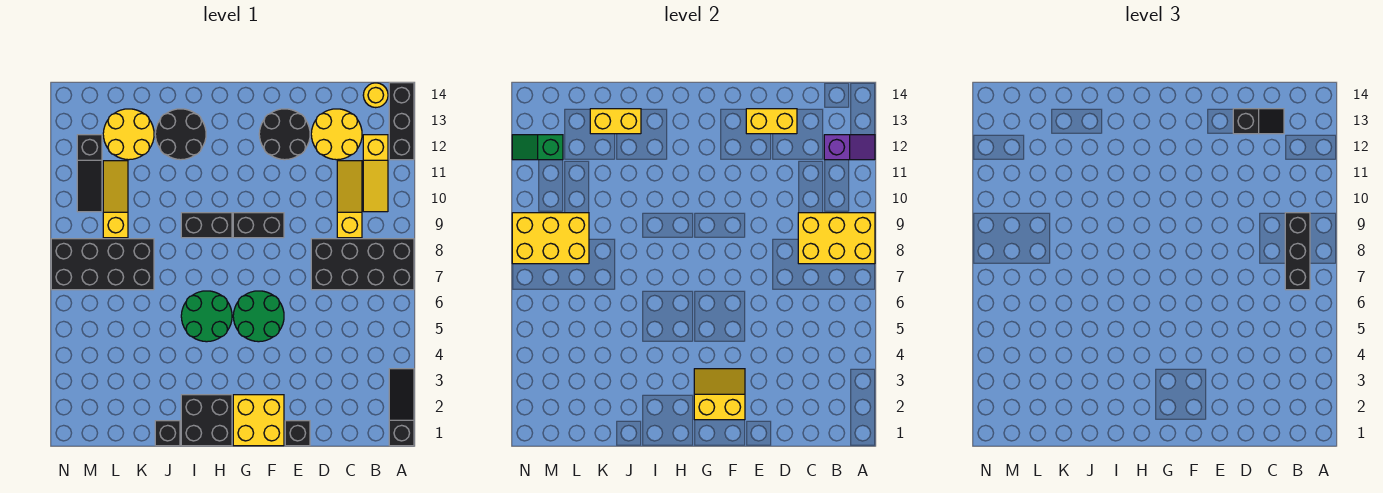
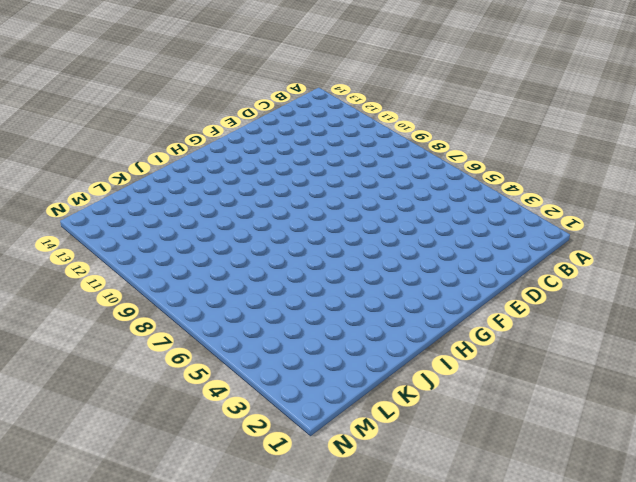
none -> black slope A1:A3 level 1 top 1
none -> black brick A7:D8 level 1
none -> black brick A12:A14 level 1
none -> yellow slope B10:B12 level 1 top 12

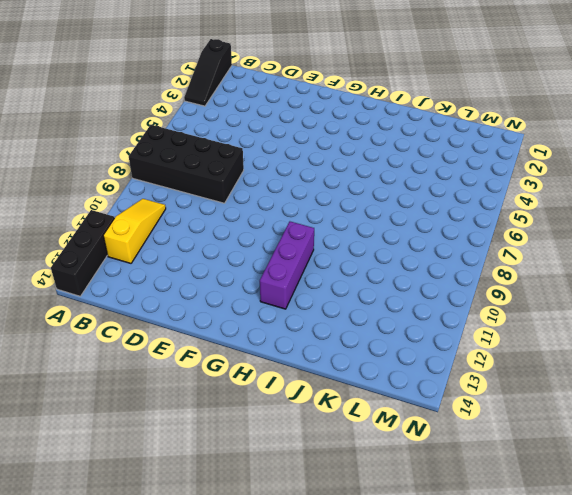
purple brick H10:H12 level 1 -> none
none -> yellow round brick B14 level 1
none -> yellow slope C9:C11 level 1 top 9
none -> yellow round brick C12:D13 level 1
none -> black brick E1 level 1

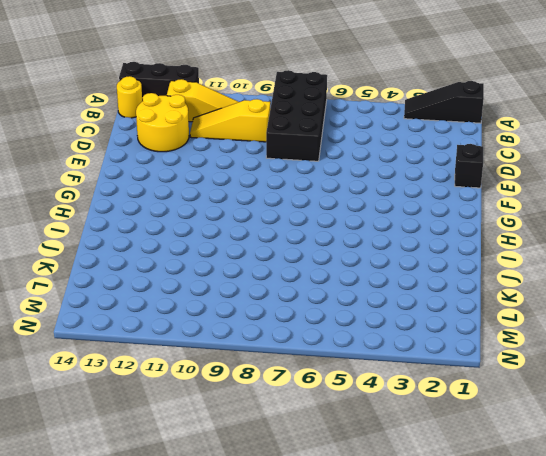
none -> black round brick E12:F13 level 1
none -> yellow brick F1:G2 level 1
none -> green round brick F5:G6 level 1
none -> black brick F9:G9 level 1

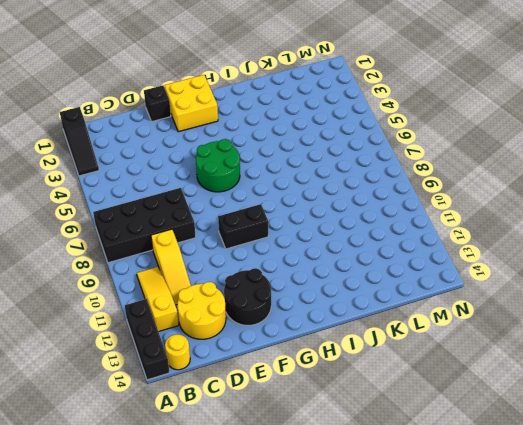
none -> black brick H1:I2 level 1
none -> green round brick H5:I6 level 1
none -> black brick H9:I9 level 1
none -> black round brick I12:J13 level 1

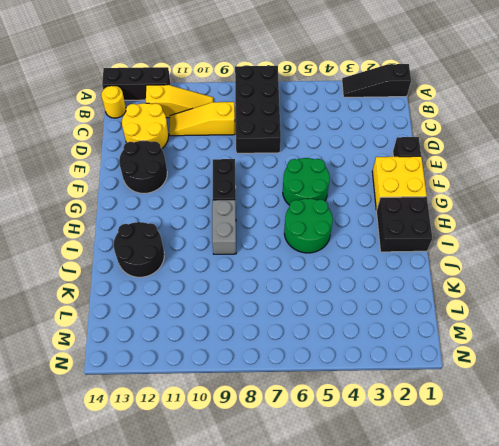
grey brick H9:I9 level 1 -> black brick H9:I9 level 1
none -> black brick J1 level 1
none -> black brick K7:N8 level 1
none -> yellow round brick K12:L13 level 1
none -> yellow slope L9:L11 level 1 top 9

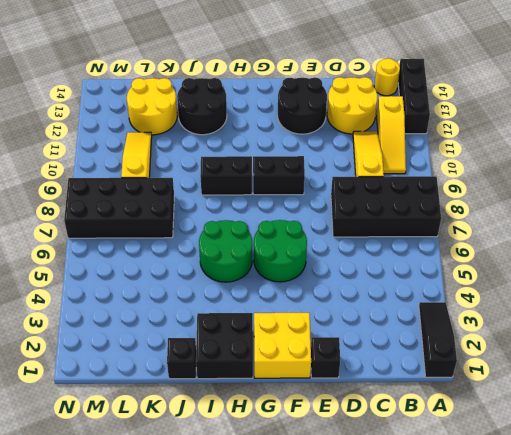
none -> black slope M10:M12 level 1 top 12
none -> yellow brick A8:C9 level 2
none -> purple slope A12:B12 level 2 top B
none -> yellow brick D13:E13 level 2

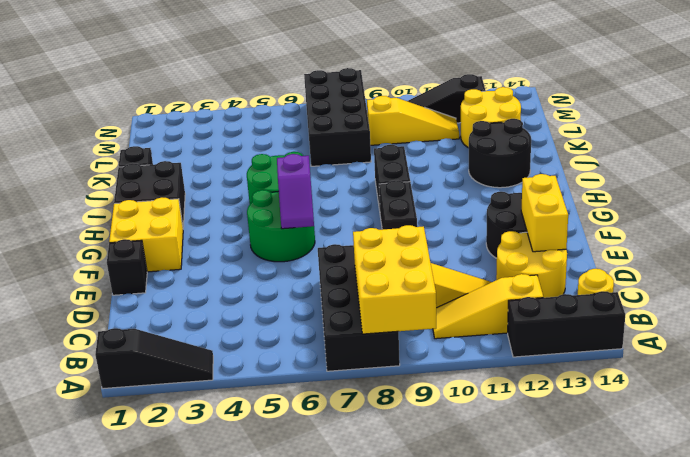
purple slope F6:G6 level 2 top G -> purple slope A12:B12 level 2 top B
none -> yellow slope F2:G3 level 2 top 2
none -> yellow brick J13:K13 level 2
none -> yellow brick L8:N9 level 2
none -> green slope M12:N12 level 2 top M

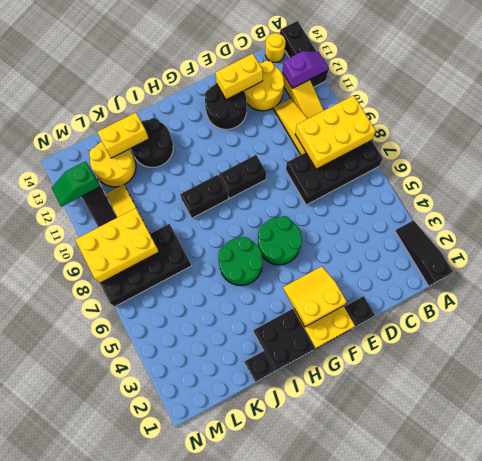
none -> black brick B7:B9 level 3
none -> black slope C13:D13 level 3 top D

